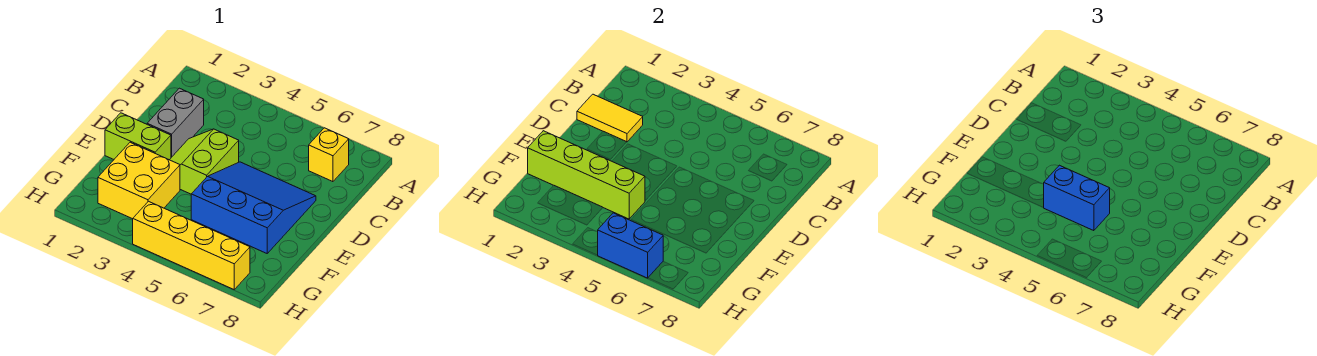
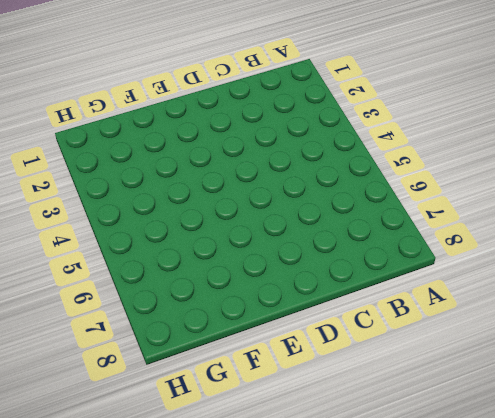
none -> yellow brick B7 level 1
none -> grey brick C2:D2 level 1

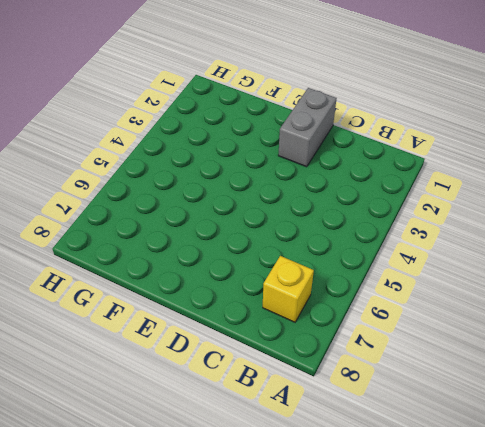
grey brick D1:D2 level 1 -> grey brick C2:D2 level 1
none -> lime slope D3:E4 level 1 top 4
none -> blue slope D5:F7 level 1 top F

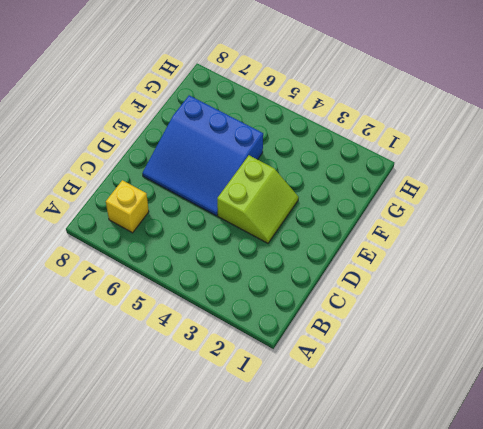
none -> grey brick C2:D2 level 1
none -> lime brick E1:E2 level 1

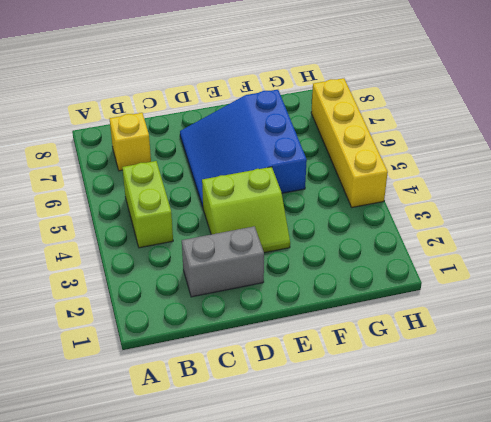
lime brick B4:B5 level 1 -> lime brick E1:E2 level 1
none -> yellow brick F2:G3 level 1
none -> yellow tile C1:C2 level 2

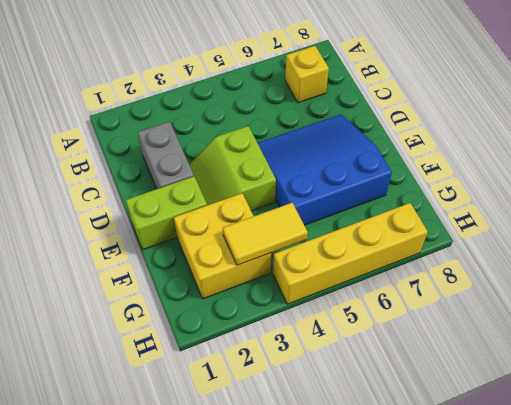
yellow tile G3:G4 level 2 -> yellow tile C1:C2 level 2
none -> lime brick F1:F4 level 2
none -> blue brick H5:H6 level 2

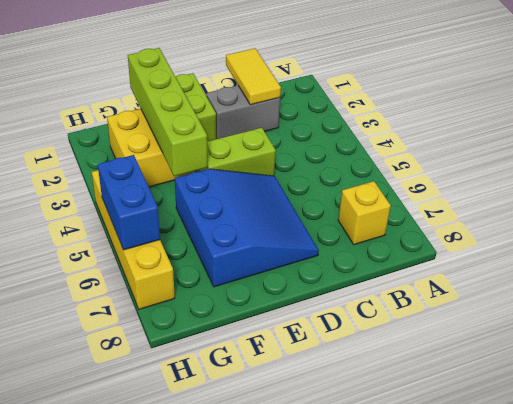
none -> blue brick F4:F5 level 3

